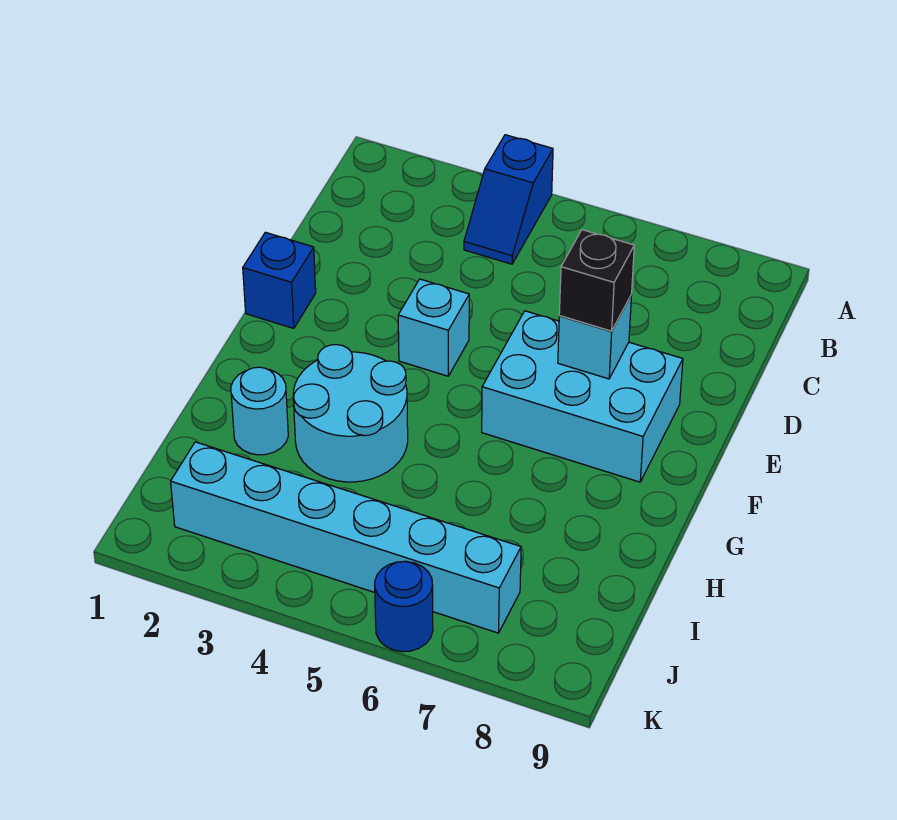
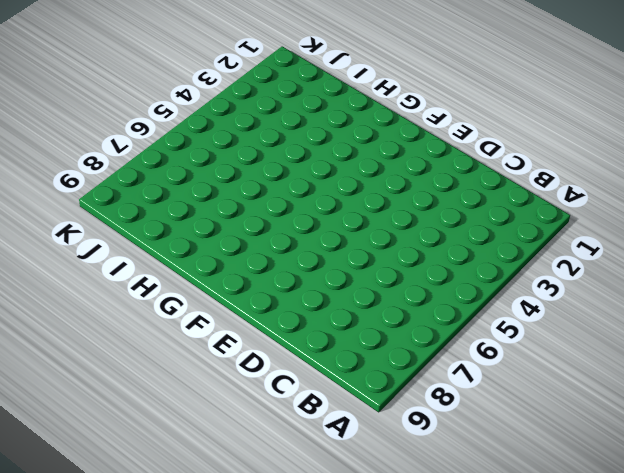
none -> blue slope A4:B4 level 1 top A
none -> blue brick E1 level 1

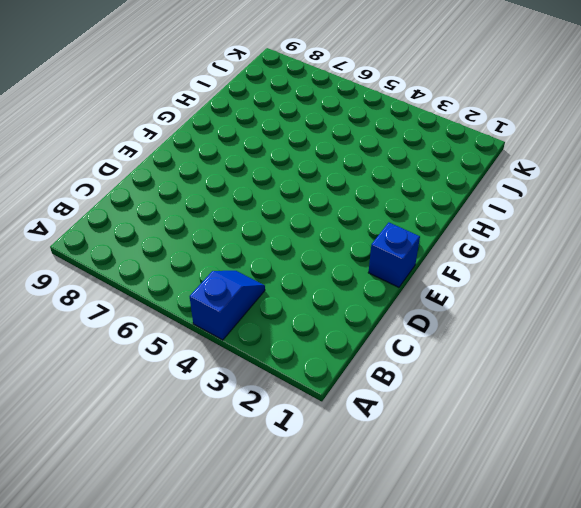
none -> cyan brick E4 level 1
none -> cyan brick E6:F8 level 1

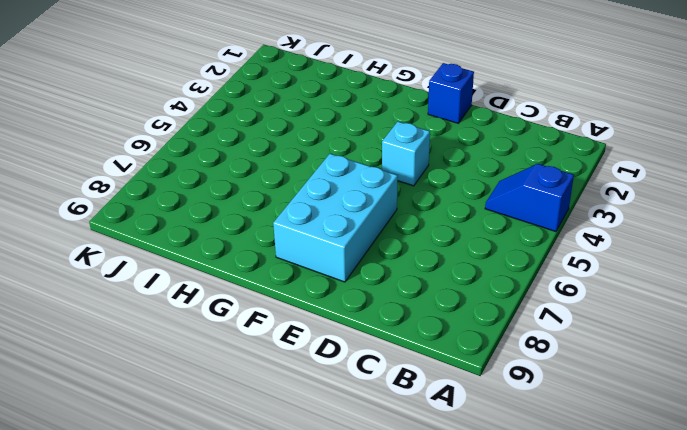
none -> cyan round brick G3:H4 level 1
none -> cyan round brick H2 level 1

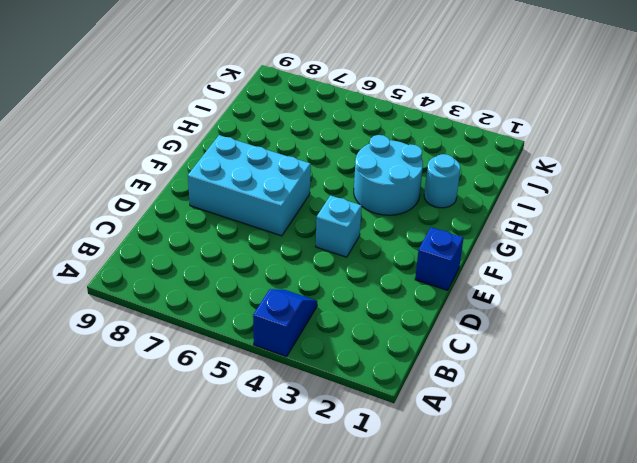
none -> cyan brick J2:J7 level 1
none -> blue round brick K6 level 1

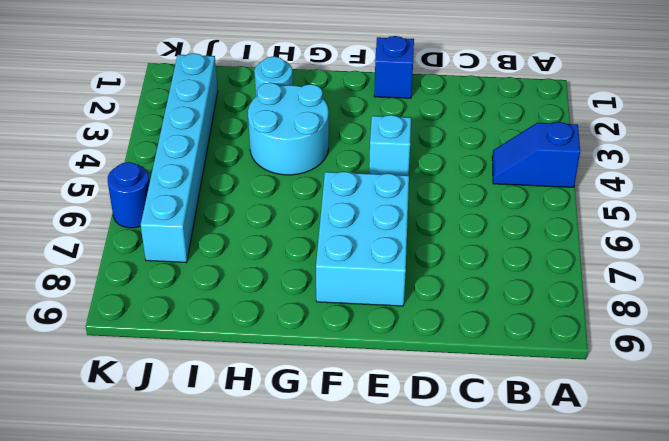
none -> cyan brick E7 level 2
none -> black brick E7 level 3

